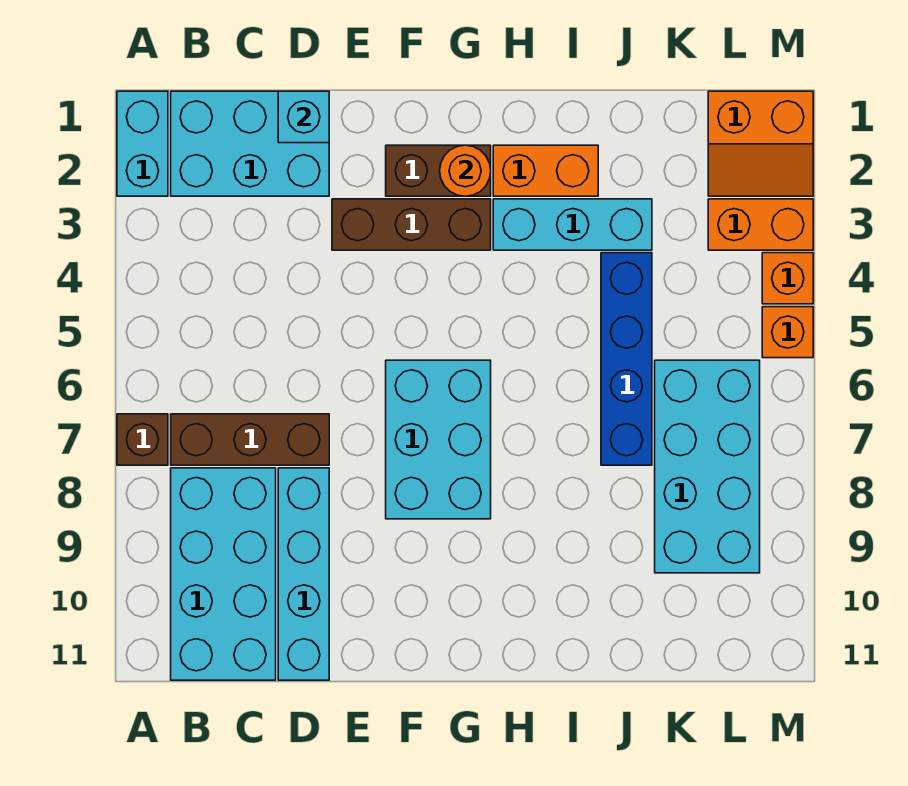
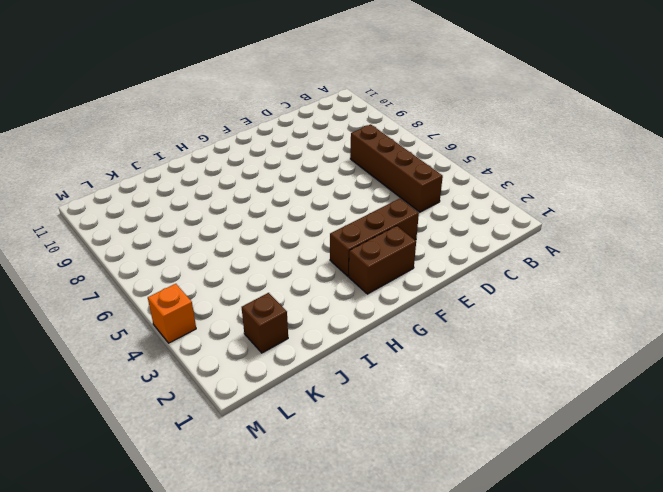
brown brick C4:C7 level 1 -> brown brick B7:D7 level 1
brown brick K2 level 1 -> brown brick A7 level 1
none -> cyan brick A1:A2 level 1
none -> cyan brick B1:D2 level 1
none -> cyan brick B8:C11 level 1

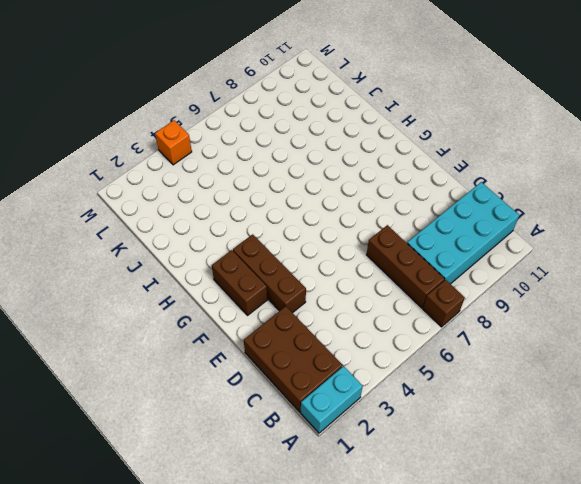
brown brick B1:D2 level 1 -> cyan brick B1:D2 level 1
none -> cyan brick D8:D11 level 1
none -> cyan brick F6:G8 level 1
none -> orange brick H2:I2 level 1

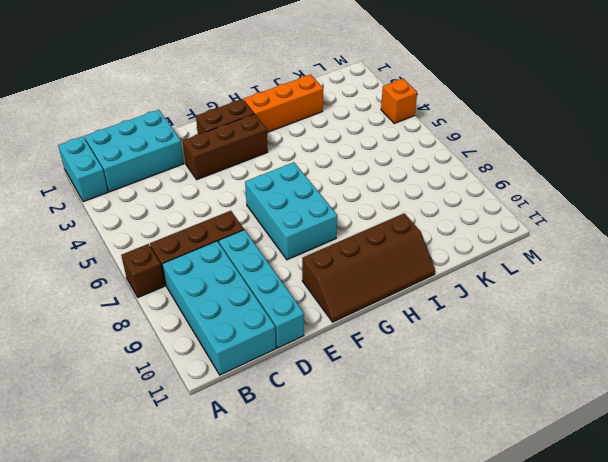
brown slope F10:I11 level 1 top 10 -> none
orange brick H2:J2 level 1 -> orange brick H2:I2 level 1
none -> cyan brick H3:J3 level 1
none -> blue brick J4:J7 level 1
none -> cyan brick K6:L9 level 1

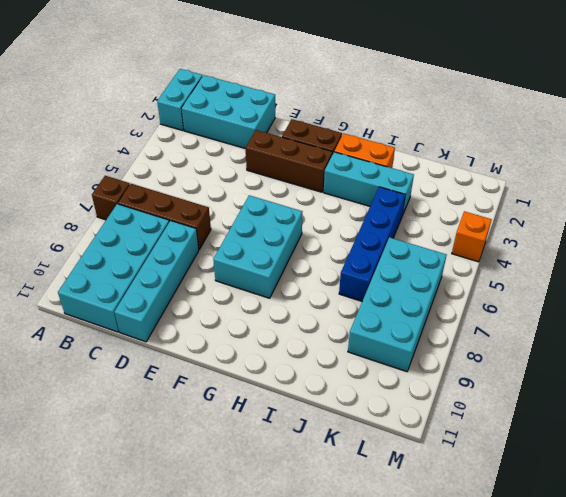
none -> orange slope L1:M2 level 1 top 1
none -> orange brick L3:M3 level 1
none -> orange brick M5 level 1

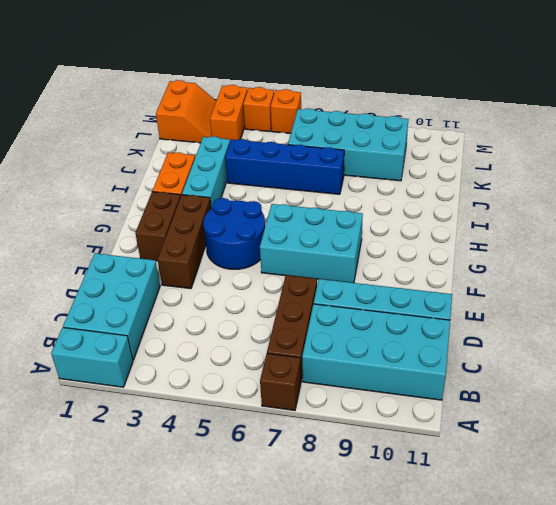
blue round brick F4:G5 level 1 -> none
none -> cyan brick D1 level 2
none -> orange round brick G2 level 2

